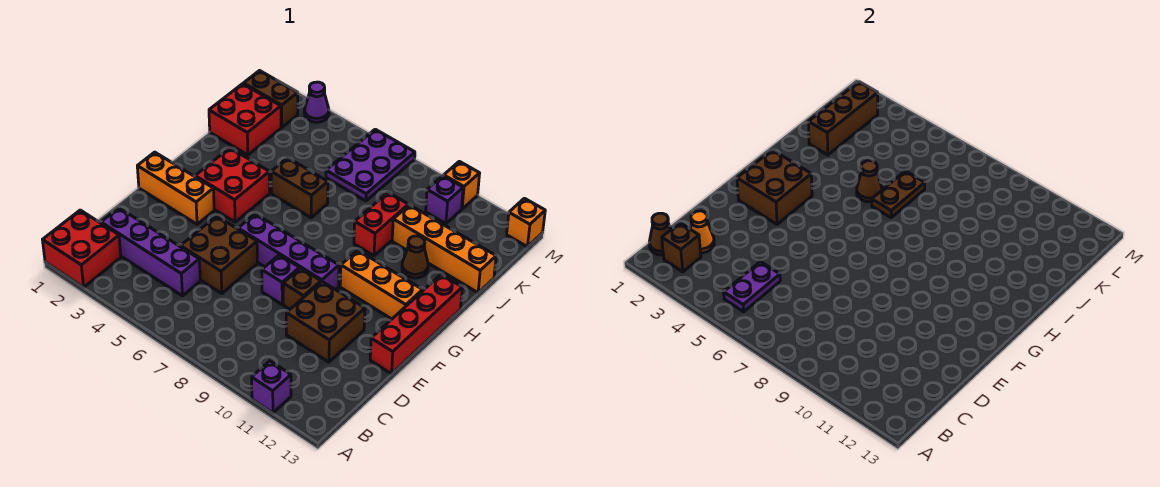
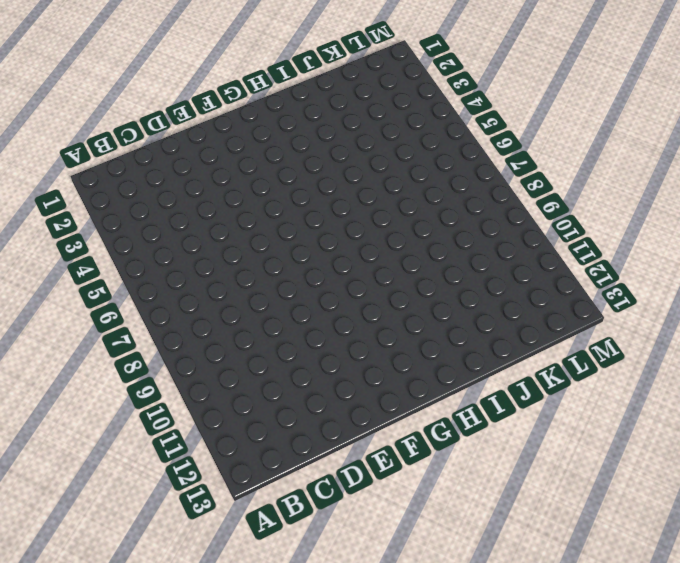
none -> red brick A1:B2 level 1
none -> purple brick A11 level 1
none -> purple brick C2:C5 level 1
none -> brown brick D5:E6 level 1

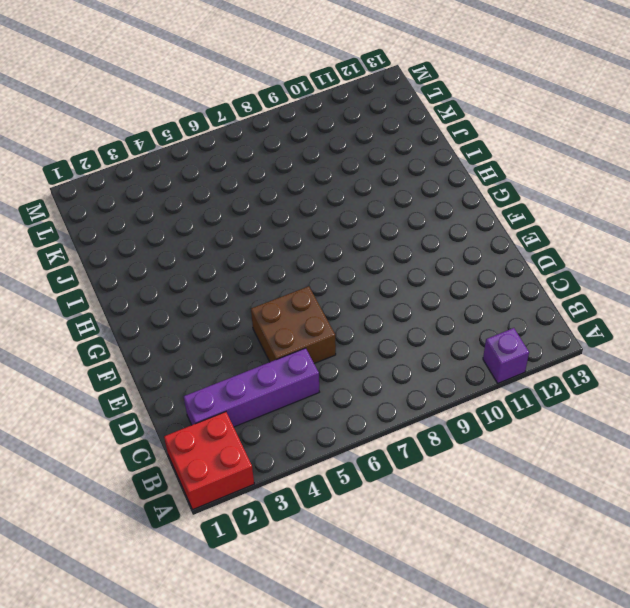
none -> brown brick D10:E11 level 1
none -> purple brick E8 level 1
none -> brown brick E9 level 1
none -> red brick E13:H13 level 1

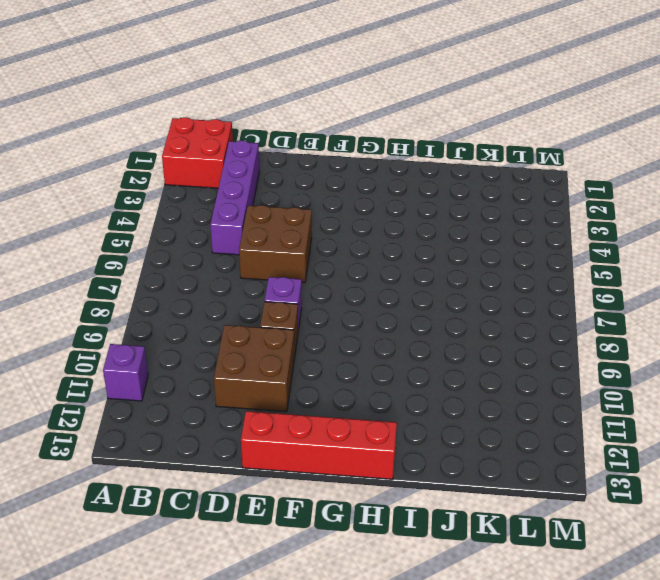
none -> orange brick F1:F3 level 1
none -> purple brick F6:F9 level 1
none -> red brick G3:H4 level 1
none -> orange brick G10:G12 level 1

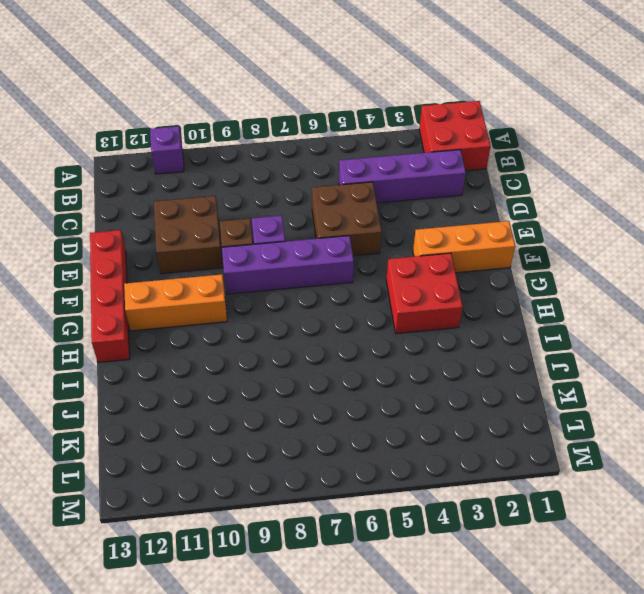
none -> brown brick I5:I6 level 1
none -> red brick I9:J9 level 1
none -> brown cone I11 level 1
none -> red brick J1:K2 level 1

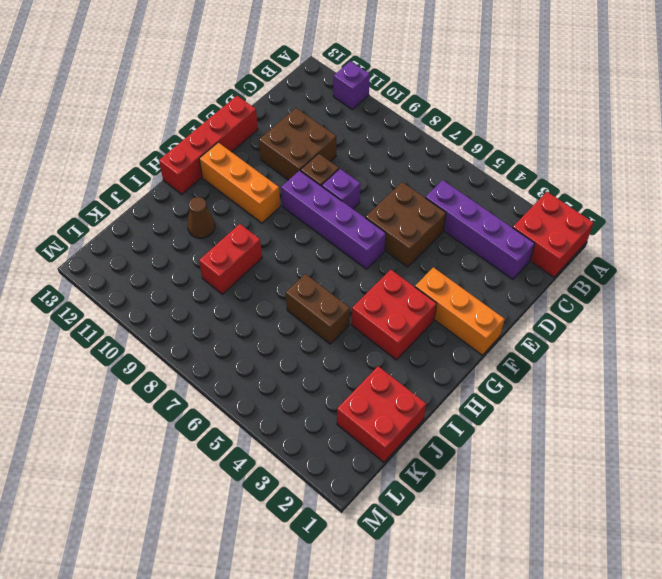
none -> orange brick J10:J13 level 1
none -> purple plate K6:M7 level 1
none -> brown brick L1:L2 level 1
none -> purple brick L10 level 1

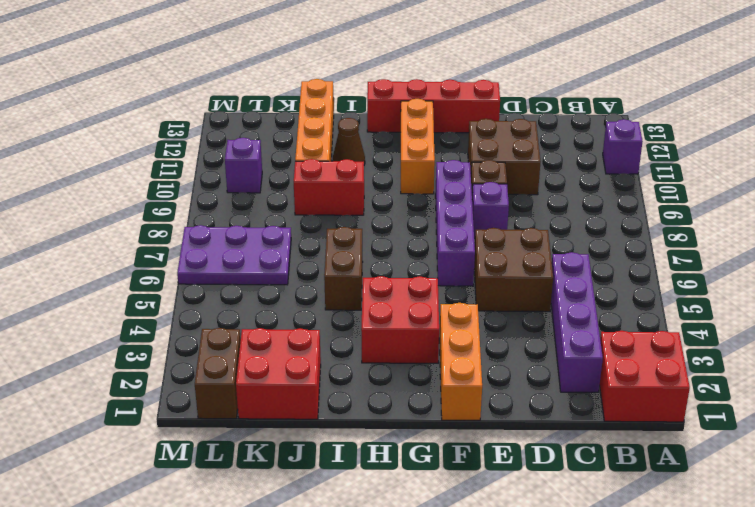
none -> purple cone M3 level 1
none -> orange brick M10 level 1
none -> orange brick M13 level 1
none -> brown cone B1 level 2

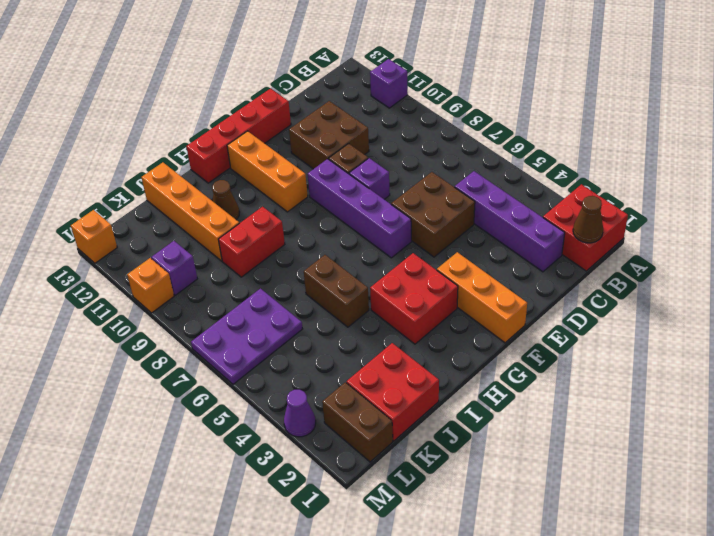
none -> brown brick B2 level 2
none -> purple plate B5:C5 level 2
none -> orange cone C2 level 2
none -> brown brick F2:G3 level 2

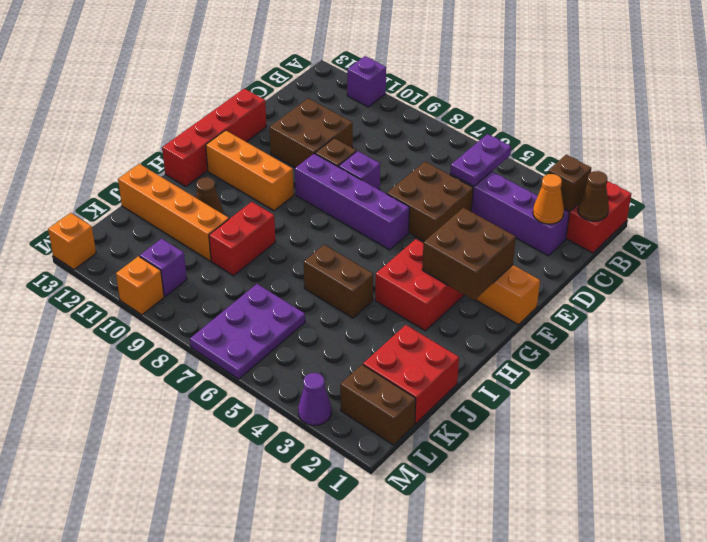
none -> brown cone I5 level 2
none -> brown plate I6:J6 level 2
none -> brown brick J2:L2 level 2

